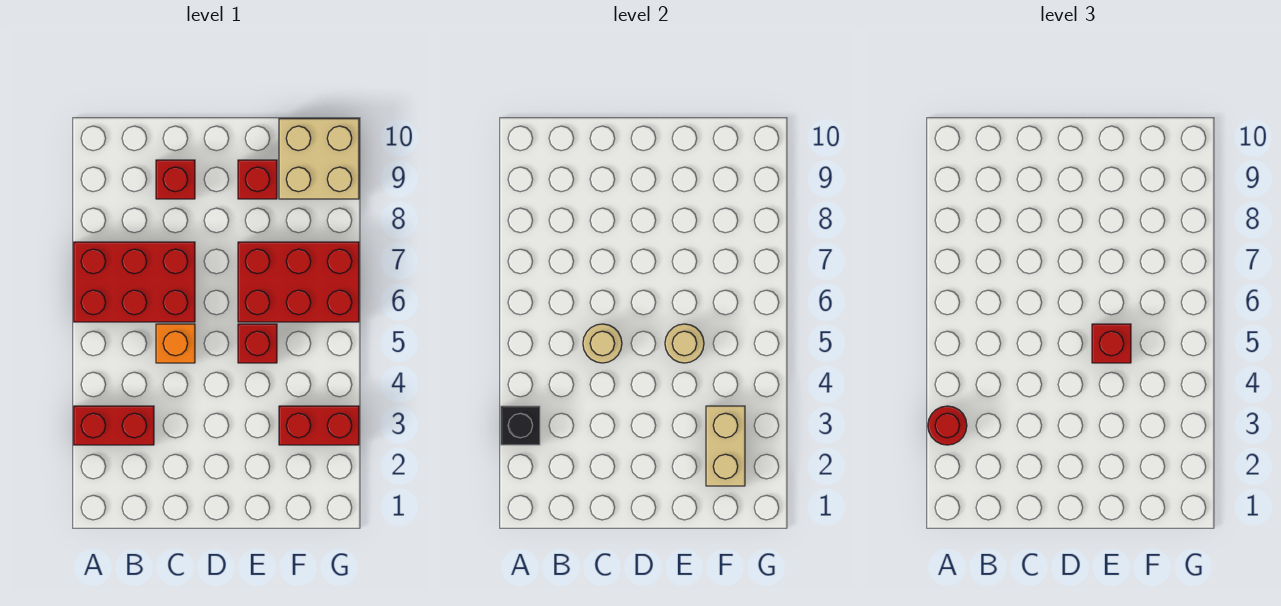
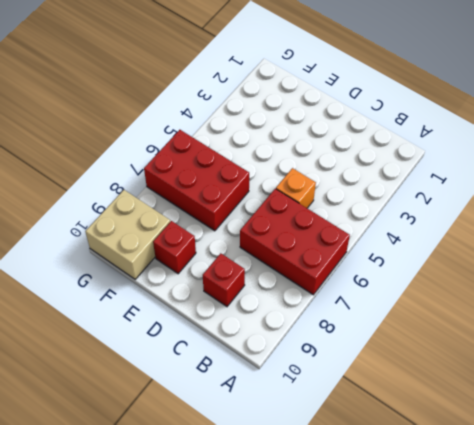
none -> red brick A3:B3 level 1
none -> red brick E5 level 1
none -> red brick F3:G3 level 1

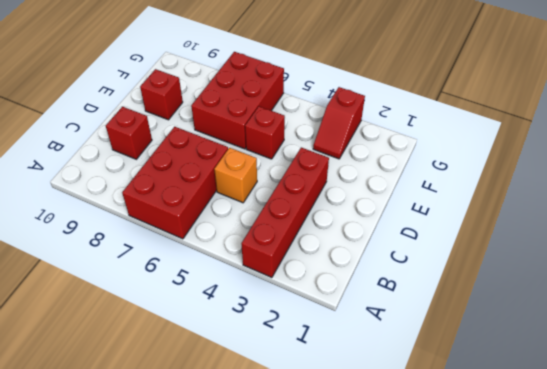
red brick A3:D3 level 1 -> red brick A3:B3 level 1
red slope F3:G3 level 1 top G -> red brick F3:G3 level 1
none -> tan brick F9:G10 level 1
none -> black brick A3 level 2
none -> tan round brick C5 level 2

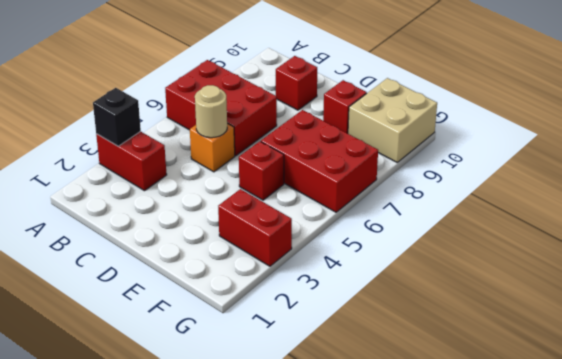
none -> tan round brick E5 level 2
none -> tan brick F2:F3 level 2
none -> red round brick A3 level 3

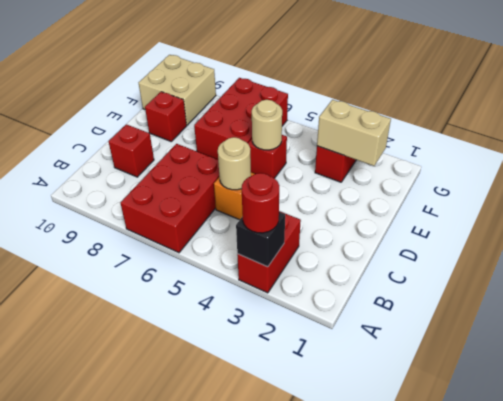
none -> red brick E5 level 3

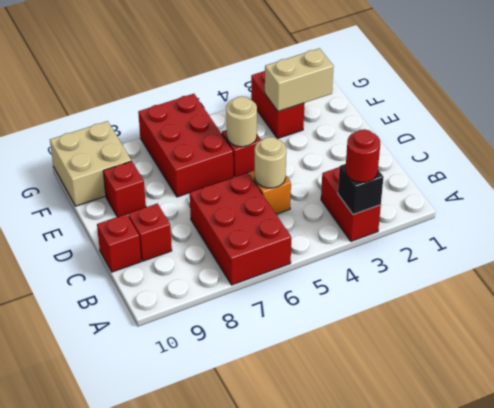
red brick C10 level 1 -> red brick E5 level 3

